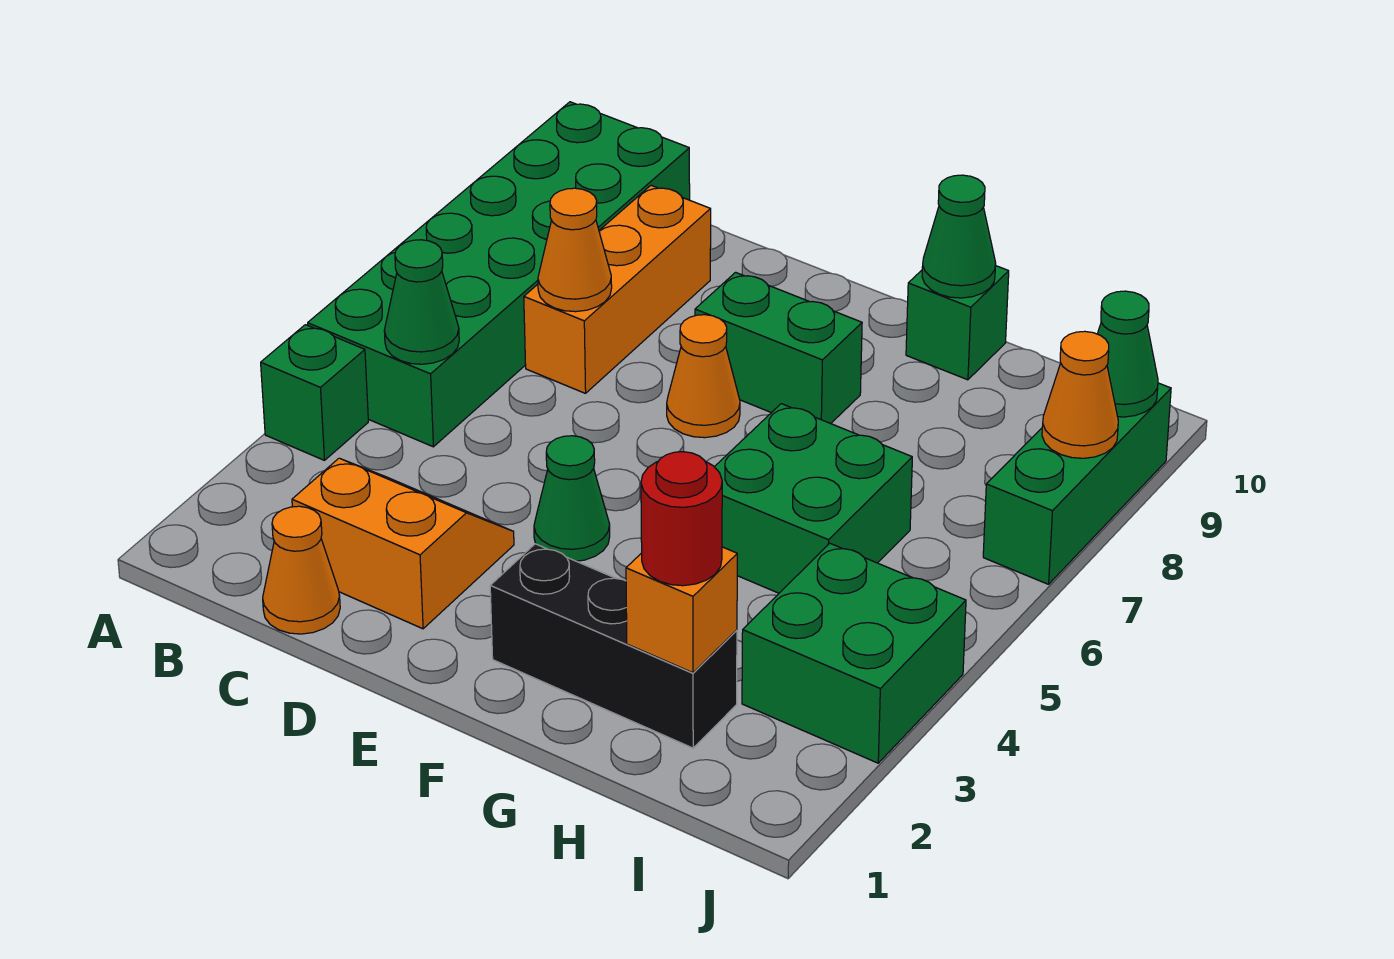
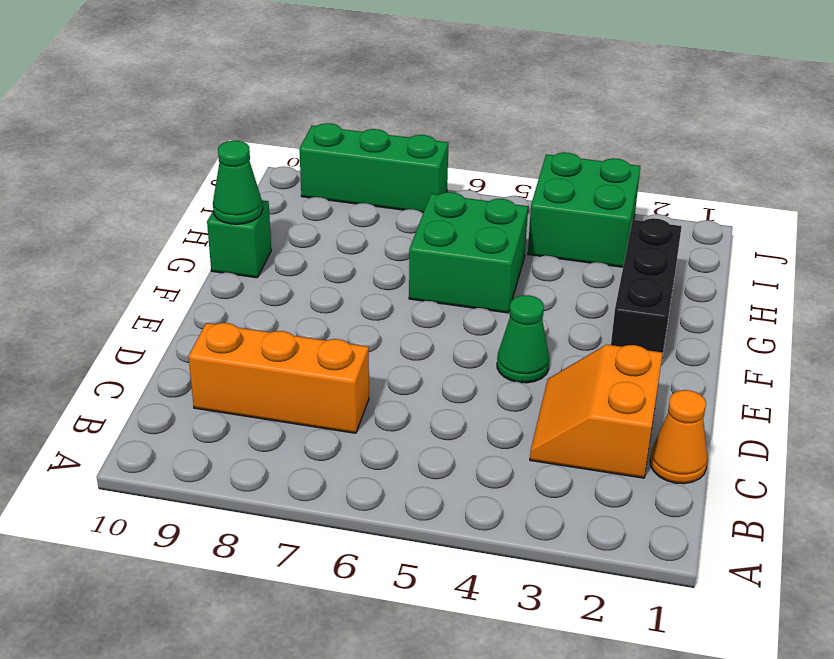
none -> green brick A4 level 1
none -> green brick A5:B10 level 1
none -> orange cone E7 level 1

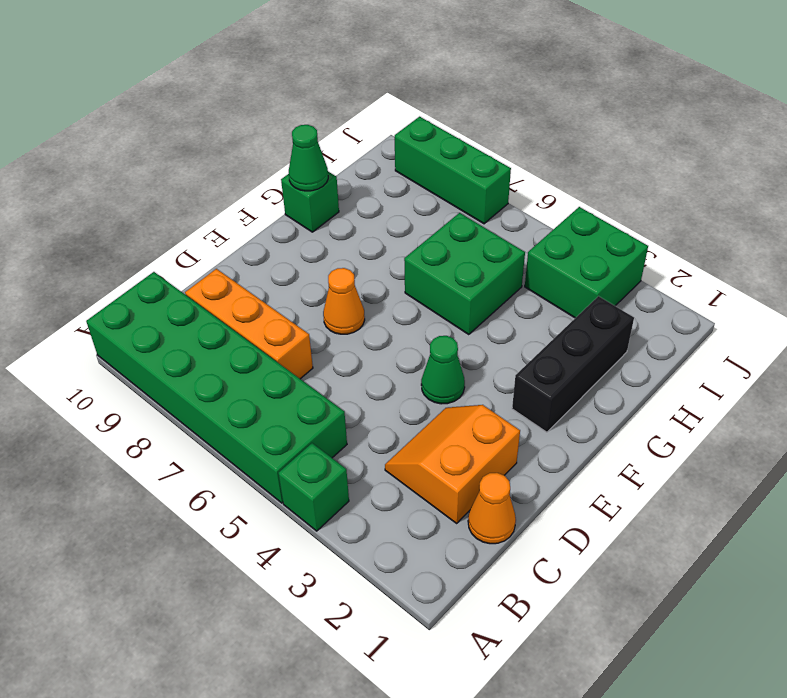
none -> green brick E8:F8 level 1
none -> green cone B5 level 2
none -> orange cone C7 level 2

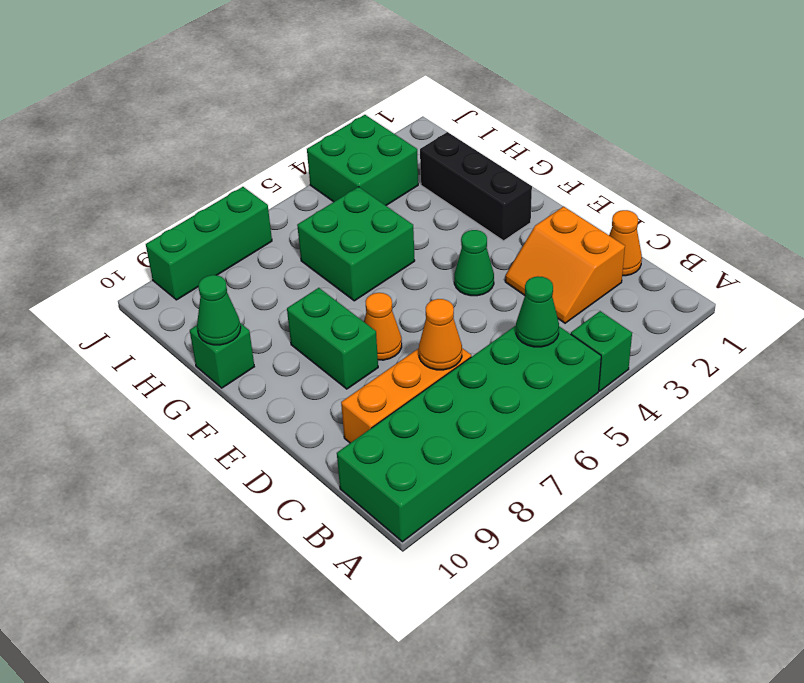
none -> orange brick H2 level 2
none -> orange cone J8 level 2
none -> green cone J9 level 2

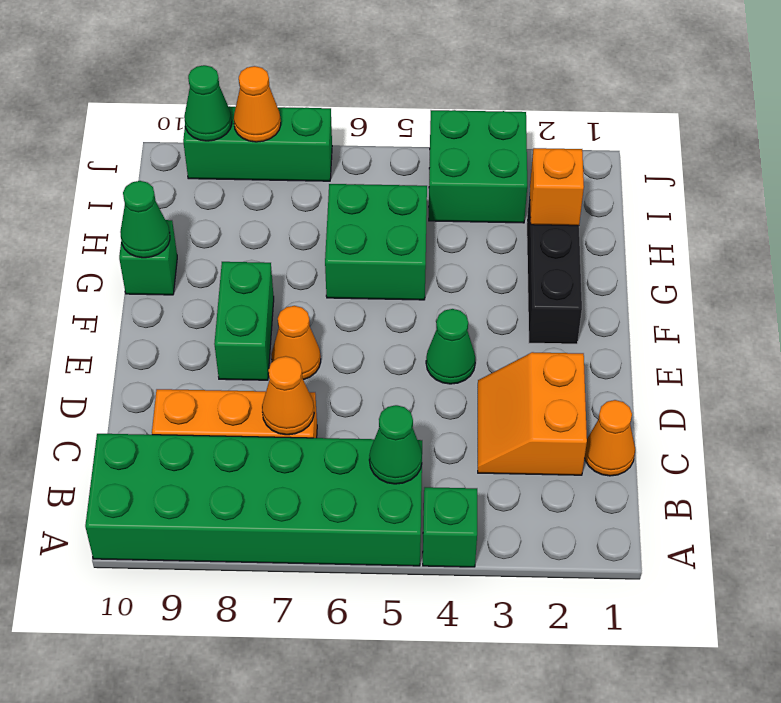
none -> red round brick H2 level 3

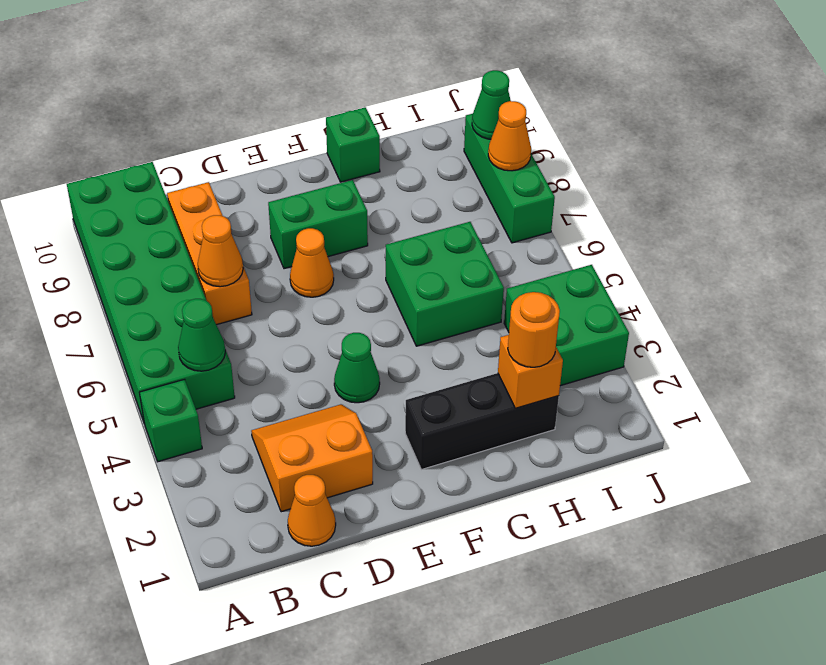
orange round brick H2 level 3 -> red round brick H2 level 3
none -> green cone G10 level 2

